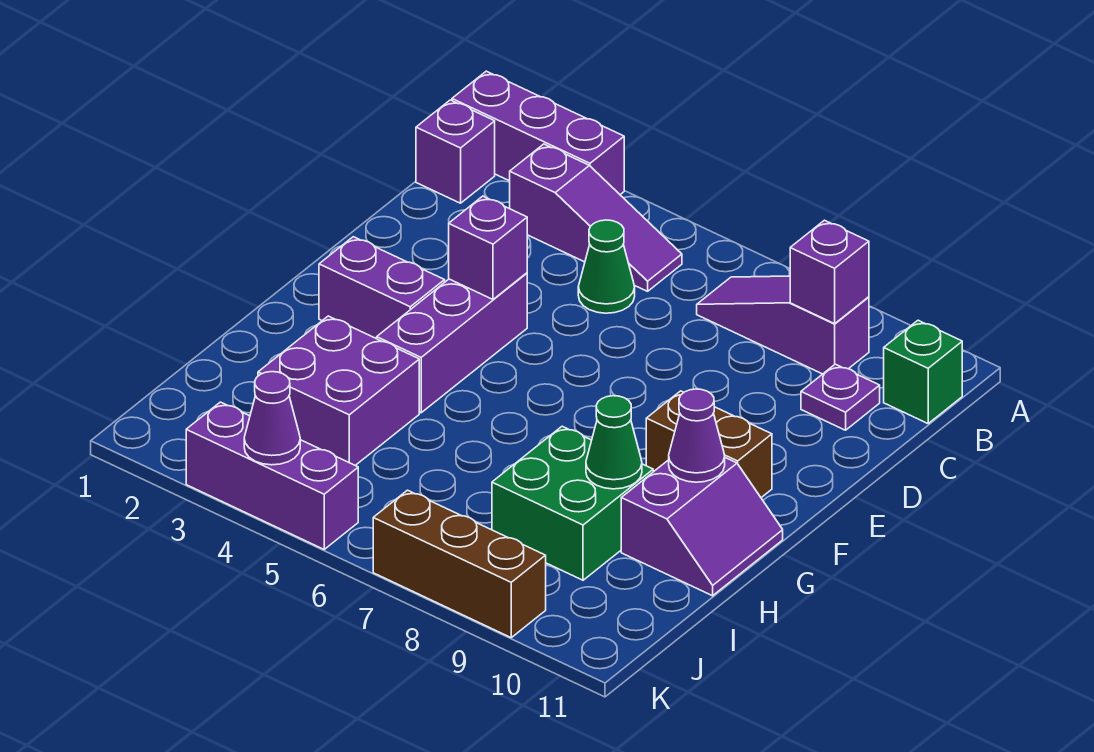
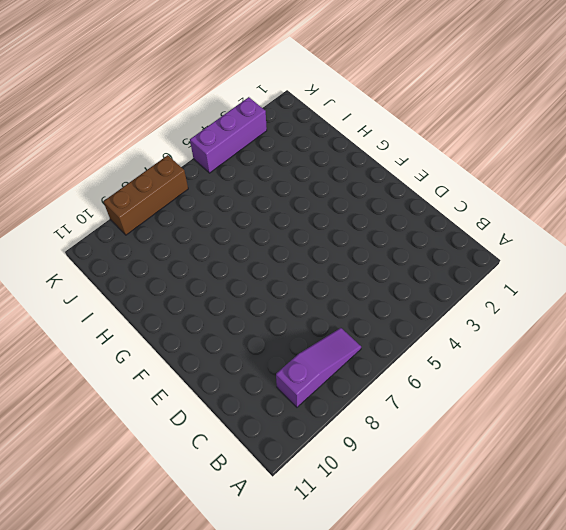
none -> purple brick A1:A3 level 1
none -> purple brick B1 level 1
none -> purple slope B3:B5 level 1 top 3

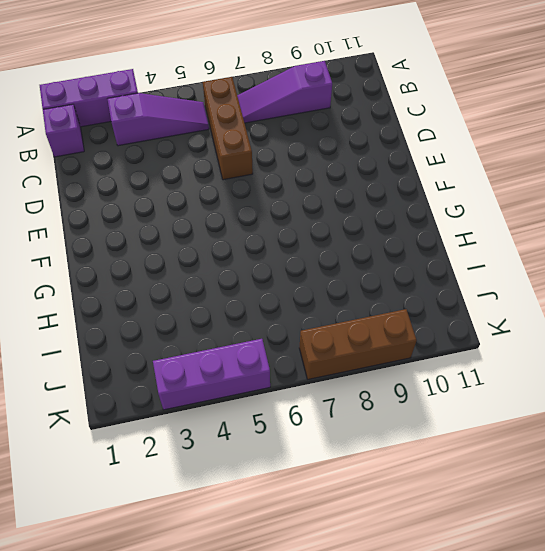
brown brick B6:D6 level 1 -> none
none -> green brick B11 level 1
none -> green cone C5 level 1
none -> purple plate C10 level 1

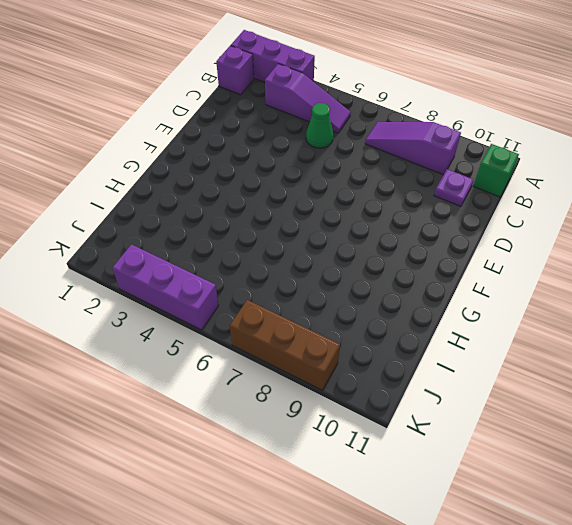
none -> purple brick E4:G4 level 1
none -> purple brick F2:F3 level 1
none -> brown brick F9:F10 level 1

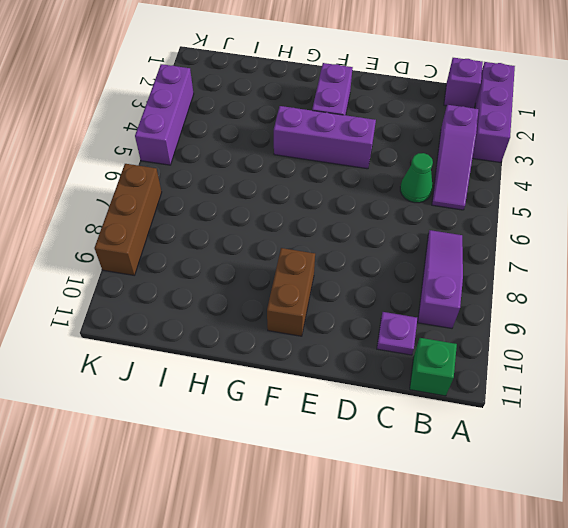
none -> purple slope G10:H11 level 1 top 10
none -> purple brick H3:I4 level 1
none -> green brick H8:I9 level 1

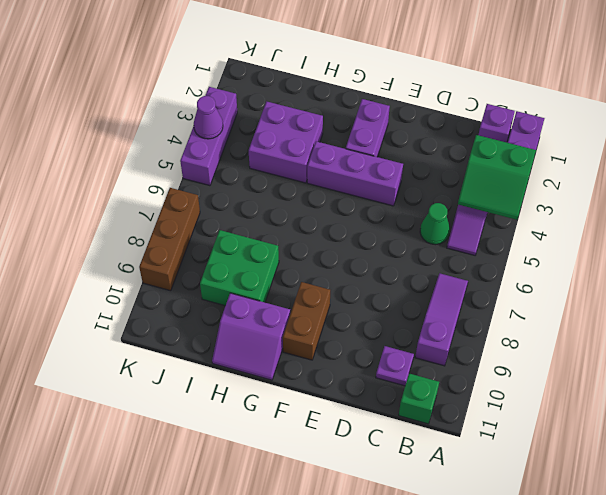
green slope A3:B4 level 2 top 3 -> none
none -> purple brick B9 level 2
none -> purple brick E4 level 2
none -> purple cone G10 level 2

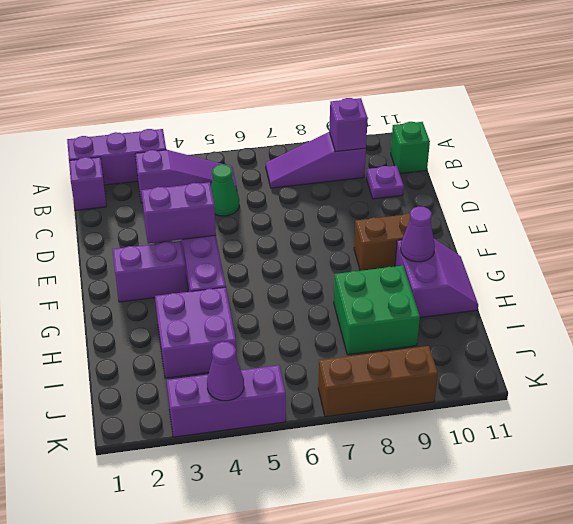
purple brick E3:E4 level 2 -> purple brick E4 level 2
none -> green cone H9 level 2

